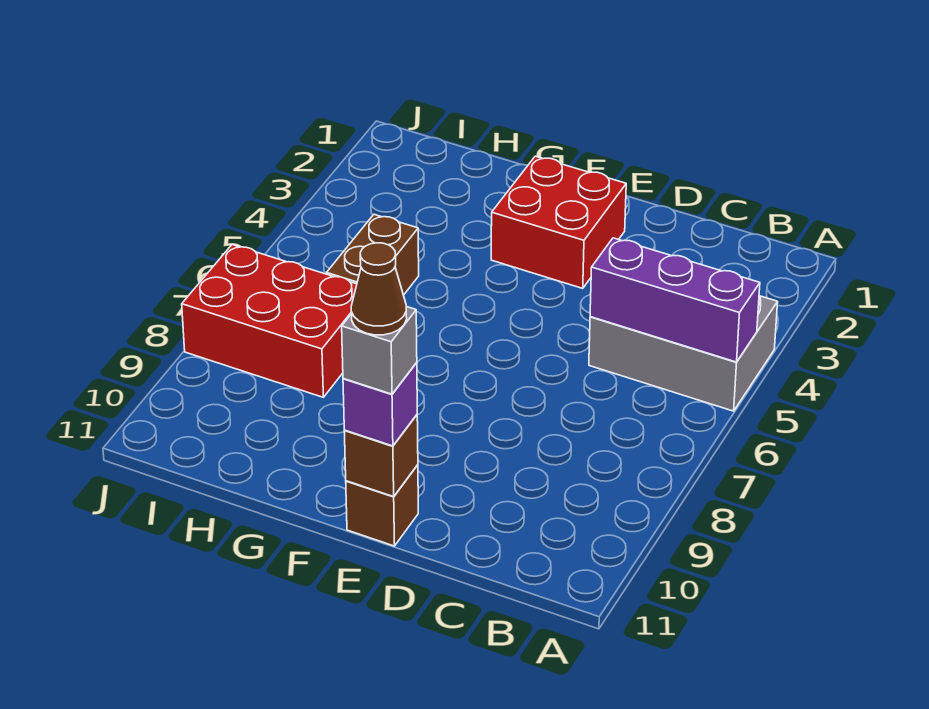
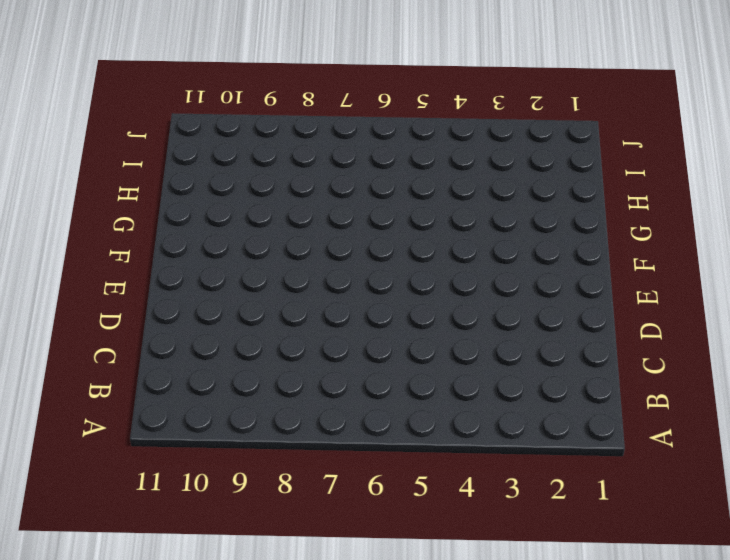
none -> grey brick A4:C5 level 1
none -> red brick E2:F3 level 1

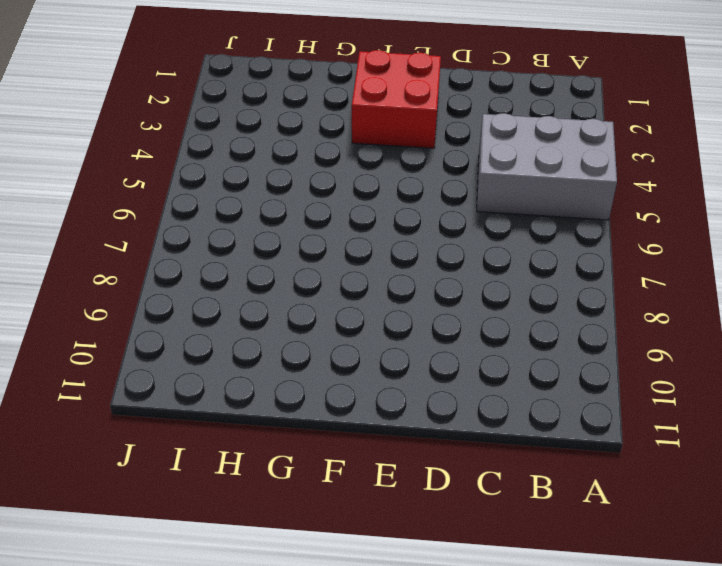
none -> brown brick E11 level 1
none -> brown brick H5:H6 level 1

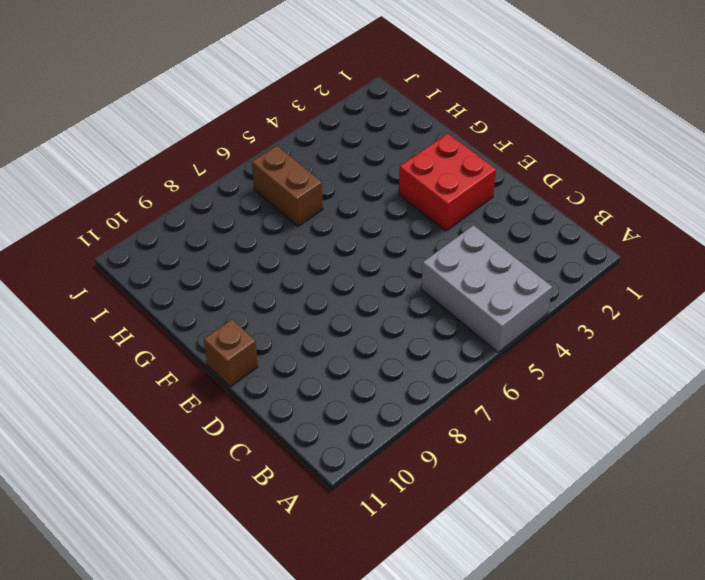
brown brick H6:I6 level 1 -> brown brick H5:H6 level 1
none -> red brick H7:J8 level 1
none -> purple brick A5:C5 level 2

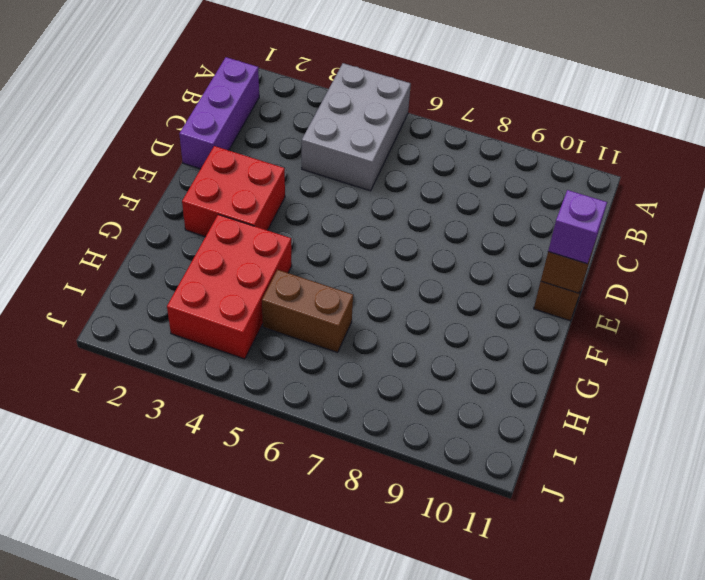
purple brick B1:D1 level 1 -> purple brick A5:C5 level 2
red brick G3:I4 level 1 -> red brick H7:J8 level 1
none -> grey brick E11 level 4
none -> brown cone E11 level 5

